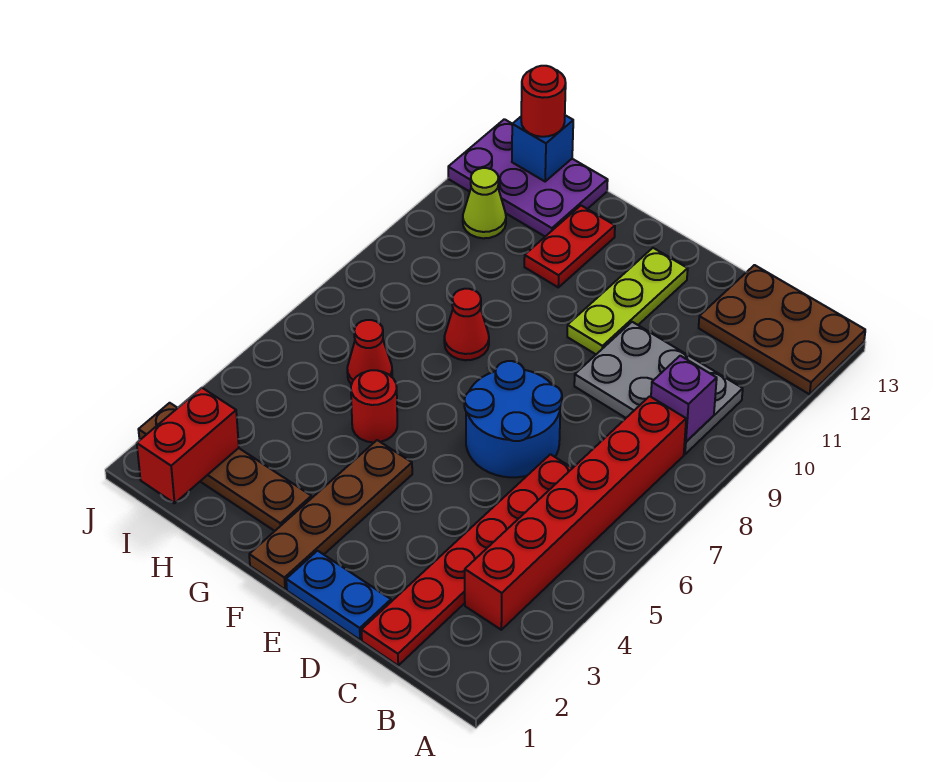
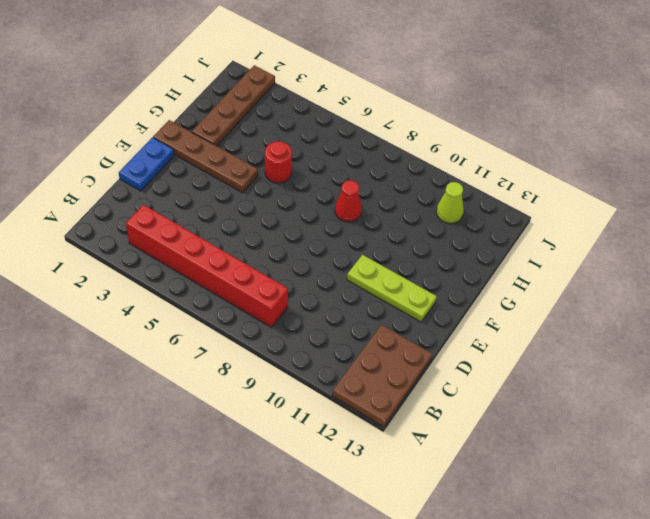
none -> grey plate B9:D10 level 1
none -> red plate C1:C6 level 1
none -> blue round brick D6:E7 level 1

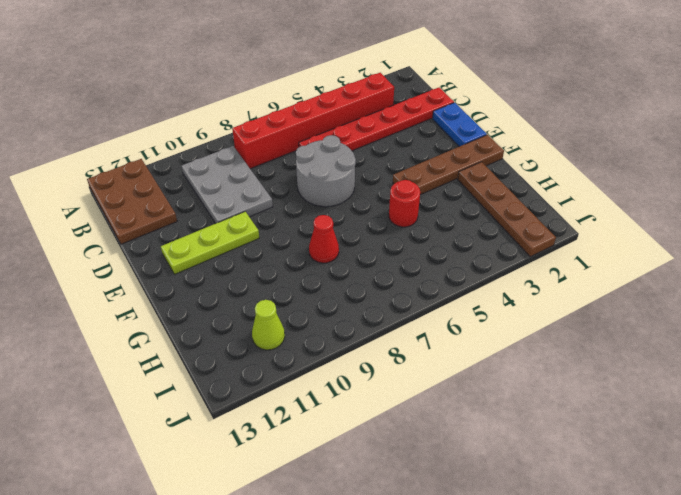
grey round brick D6:E7 level 1 -> blue round brick D6:E7 level 1
none -> red plate G11:G12 level 1
none -> red cone H6 level 1
none -> purple plate H12:J13 level 1

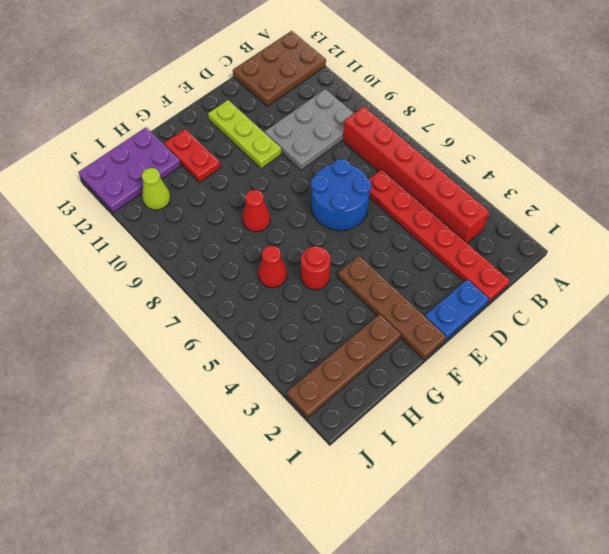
none -> purple brick B9 level 2
none -> red brick I1:I2 level 2
none -> blue brick I13 level 2

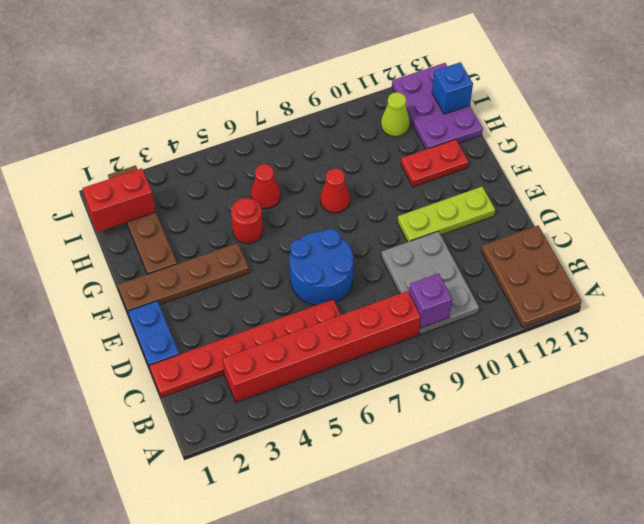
none -> red round brick I13 level 3

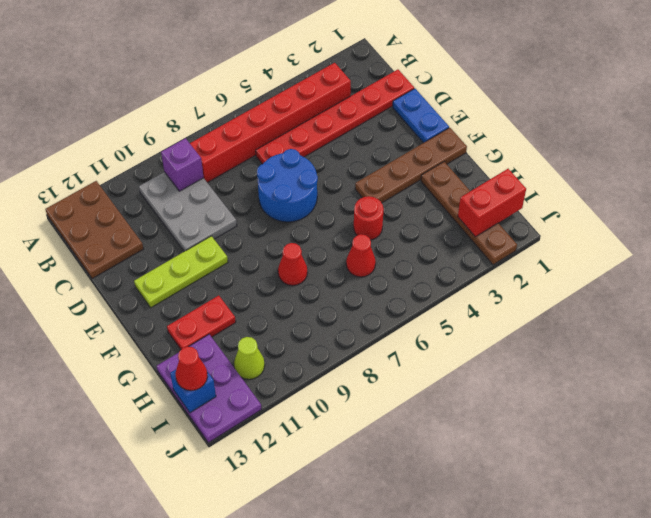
red cone I13 level 3 -> red round brick I13 level 3

